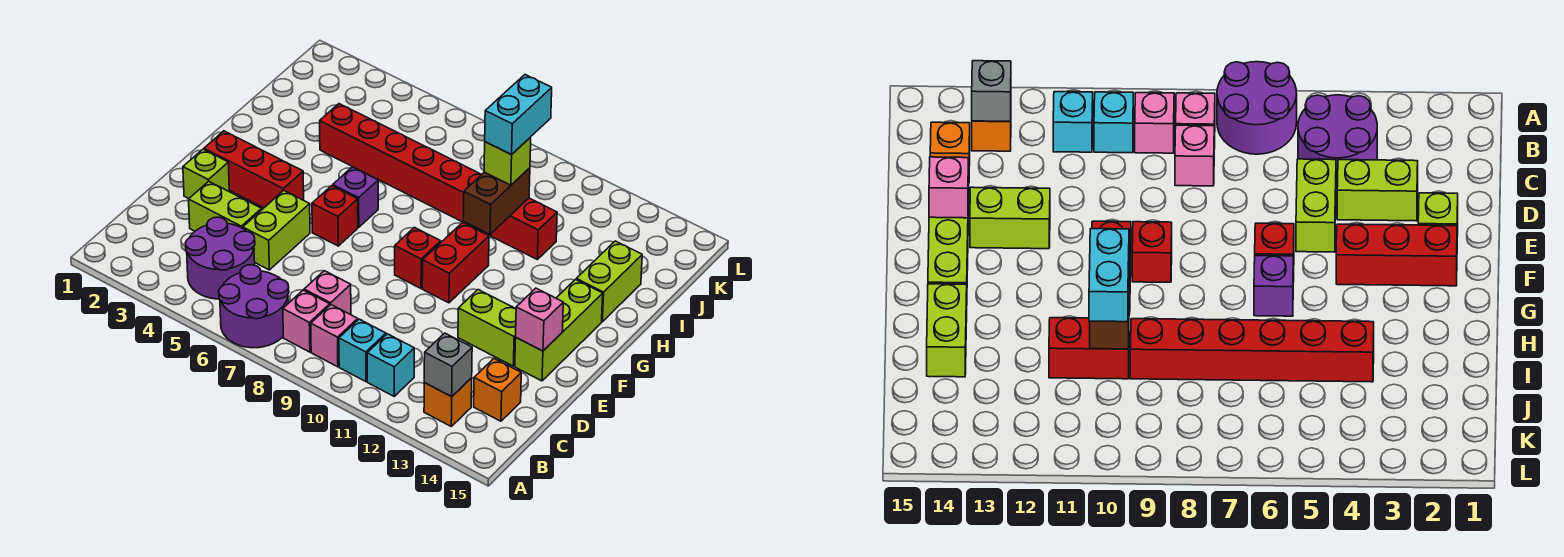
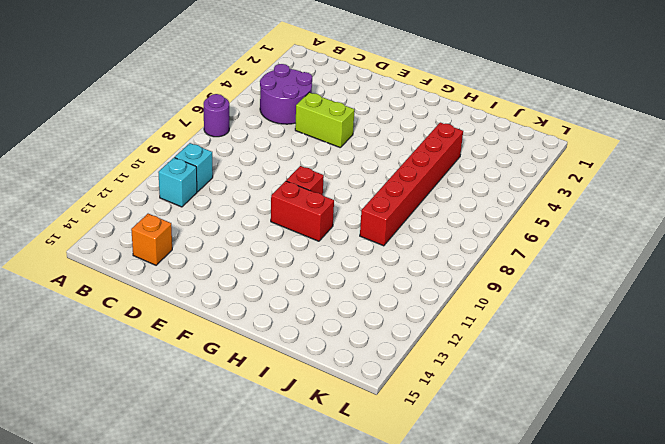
purple round brick A7 level 1 -> purple round brick A6:B7 level 1
none -> pink brick B8 level 1
none -> pink brick B9 level 1
none -> orange brick B13 level 1

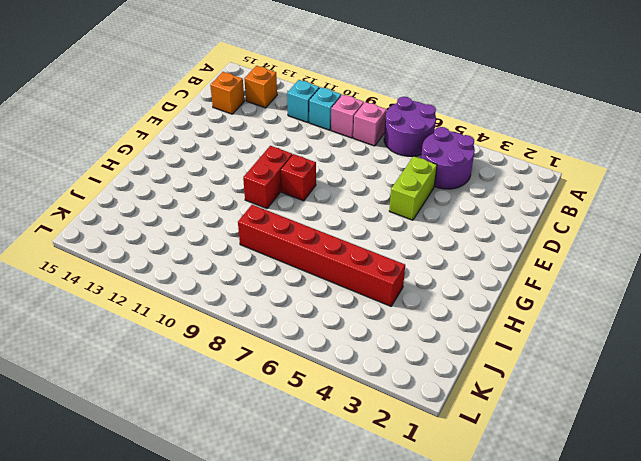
none -> pink brick C8 level 1
none -> lime brick D3:D4 level 1
none -> lime brick E2 level 1

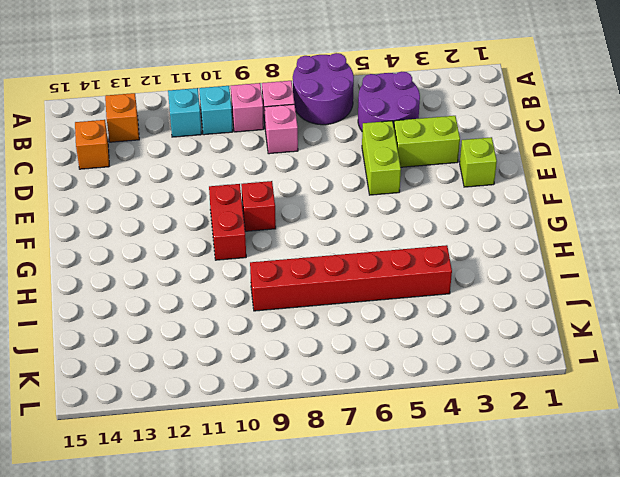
none -> lime brick E12:E13 level 1
none -> lime brick E14:G14 level 1
none -> red brick F2:F4 level 1

